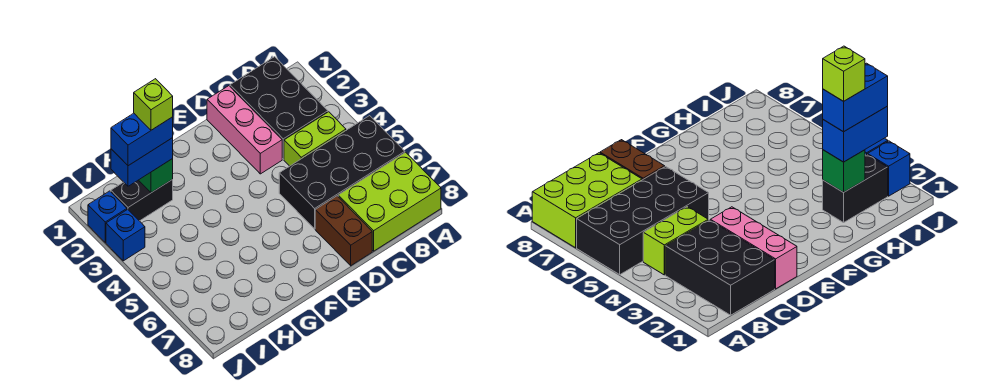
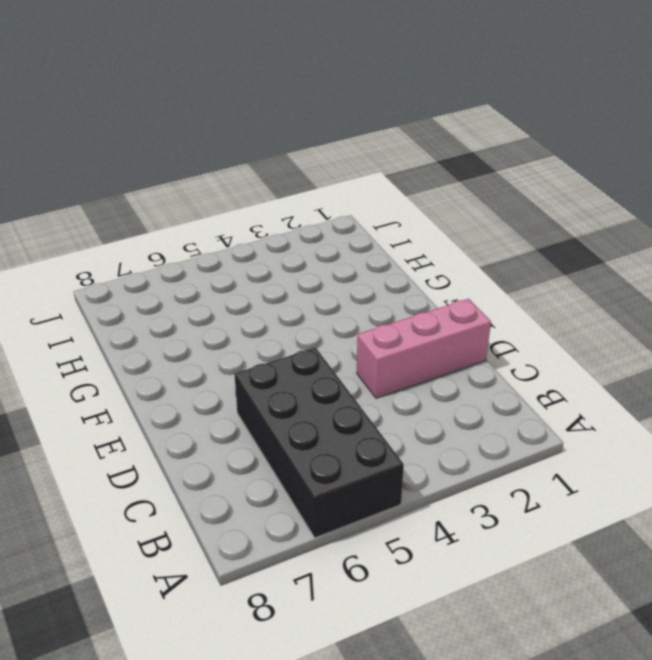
none -> lime brick A7:C8 level 1
none -> black brick B1:C3 level 1
none -> lime brick B4:C4 level 1

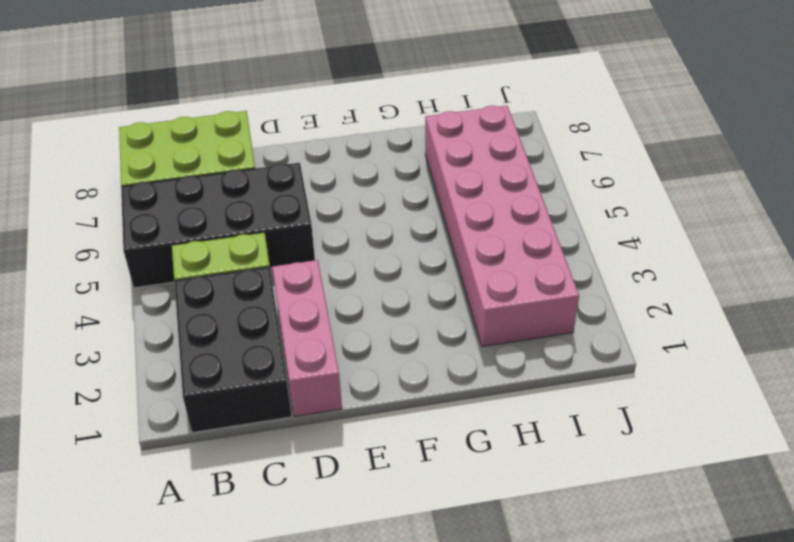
pink brick H2:I7 level 1 -> black brick H2:I2 level 1
none -> brown brick D7:D8 level 1
none -> blue brick J2 level 1
none -> blue brick J3 level 1

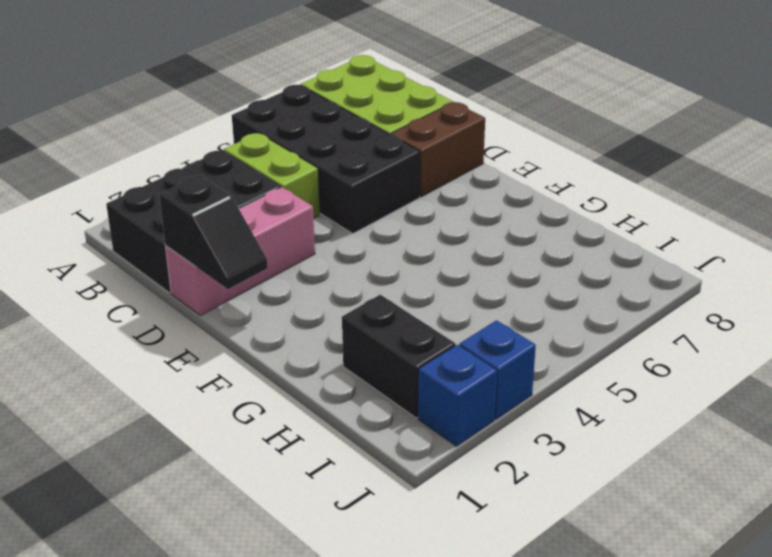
black slope D1:E1 level 2 top D -> none
none -> green brick H2 level 2
none -> blue brick H2:I2 level 3
none -> blue brick H2:I2 level 4

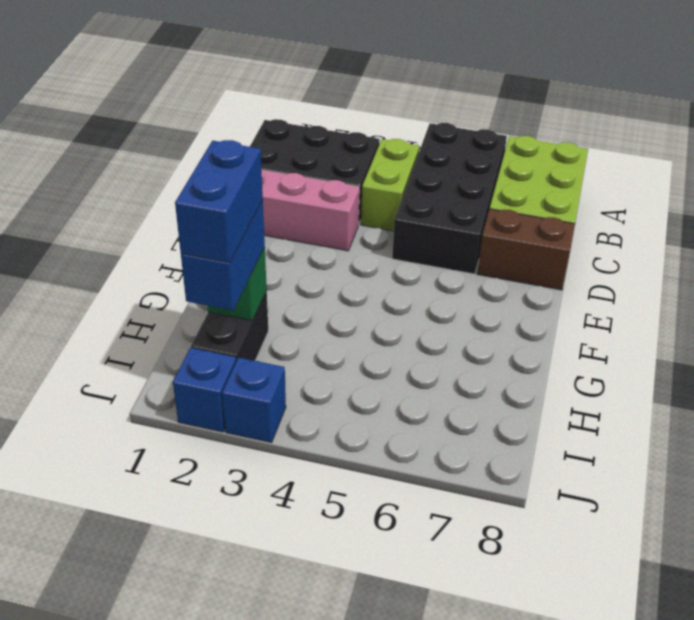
none -> lime brick H2 level 5

